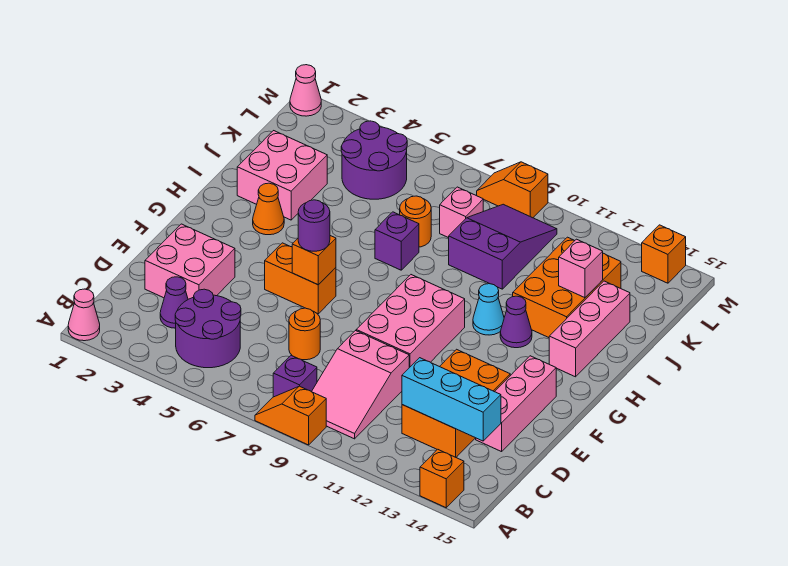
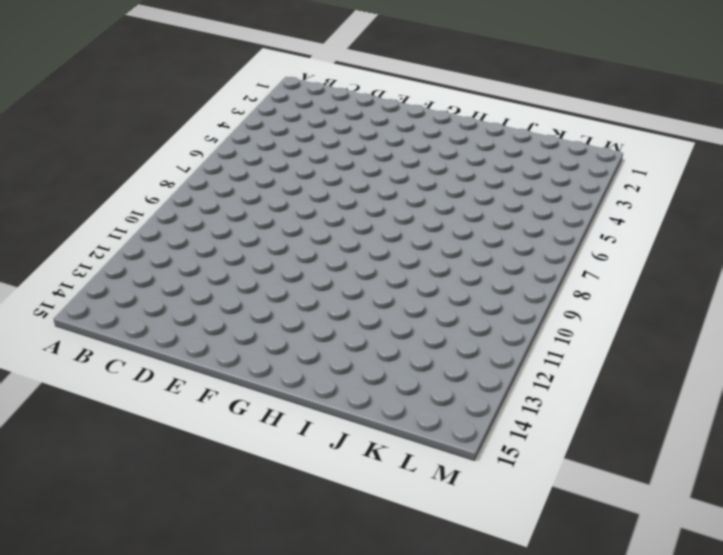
none -> pink cone A1 level 1
none -> orange slope A8:A9 level 1 top 9
none -> orange brick A14 level 1
none -> purple round brick B4:C5 level 1

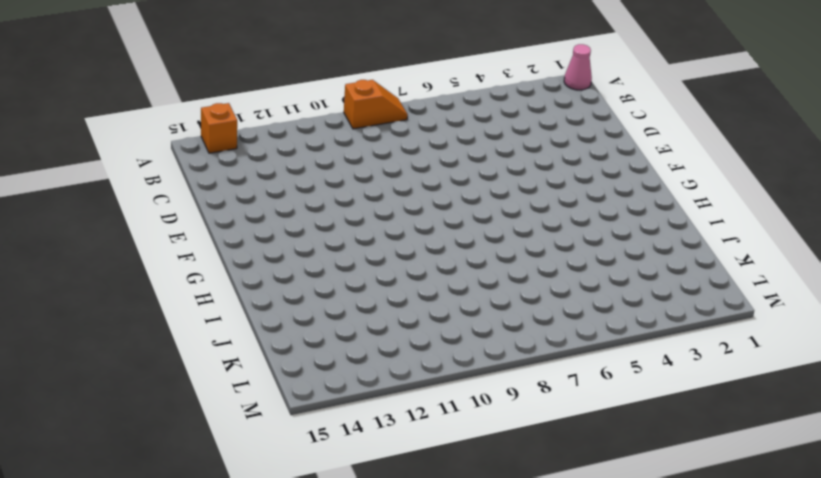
none -> purple round brick B4:C5 level 1
none -> purple brick B8 level 1
none -> pink slope B9:D10 level 1 top D
none -> purple cone C3 level 1

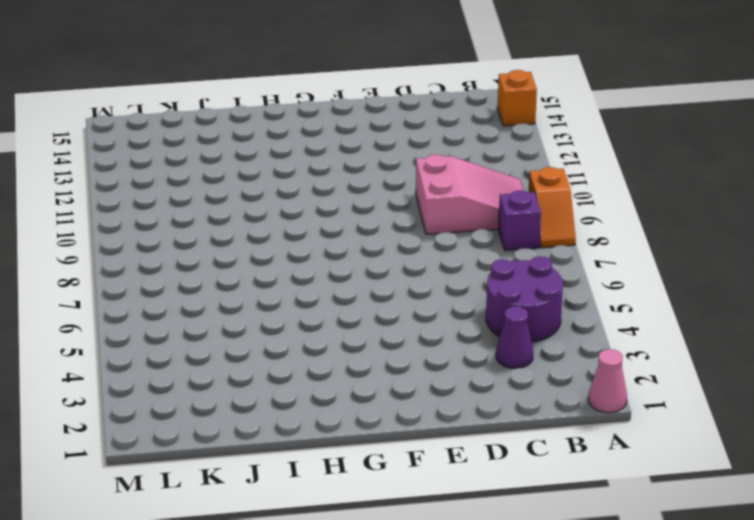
none -> orange brick C12:E13 level 1
none -> pink brick D2:E3 level 1
none -> orange round brick D7 level 1
none -> pink brick D14:F14 level 1

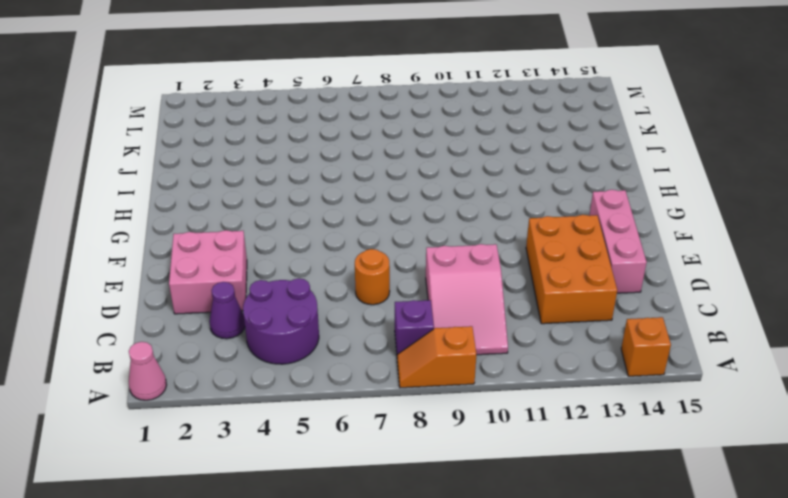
none -> pink brick E9:G10 level 1
none -> orange brick F5:F6 level 1
none -> orange cone H3 level 1
none -> cyan cone H11 level 1

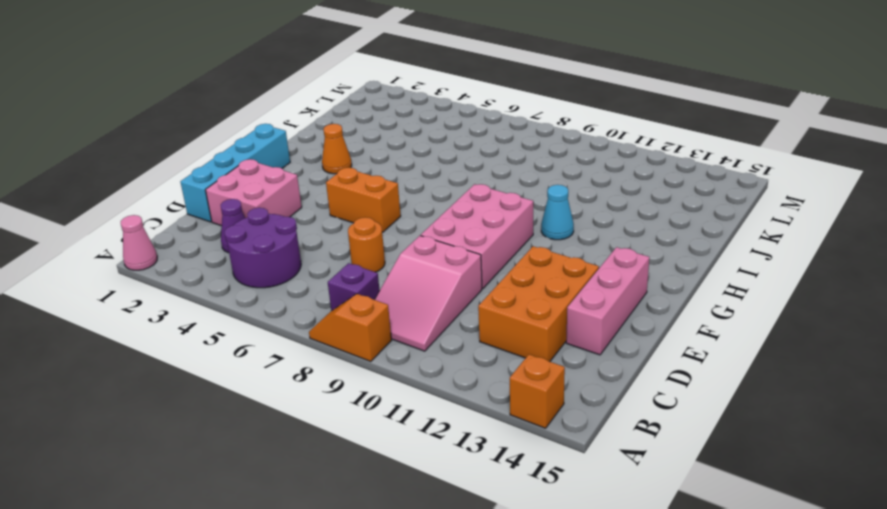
cyan brick D1:G1 level 1 -> none
none -> purple cone H12 level 1
none -> pink brick H14:J14 level 1
none -> pink brick I2:J3 level 1
none -> purple brick I7 level 1

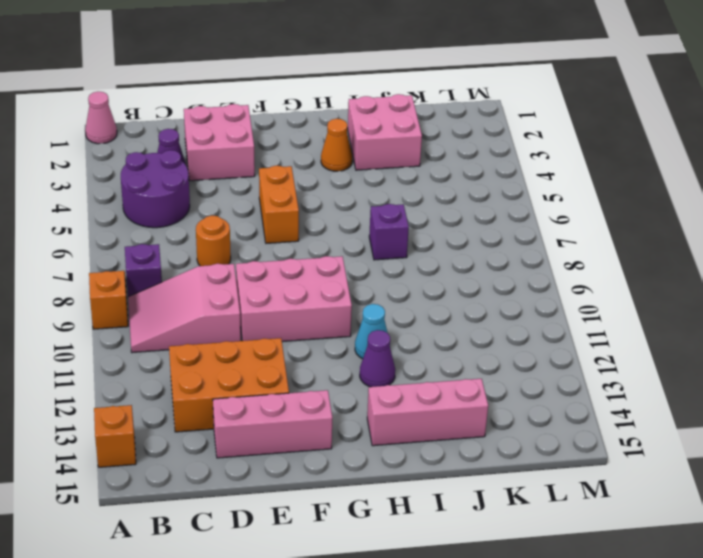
none -> orange brick I12:K13 level 1
none -> orange round brick J7 level 1
none -> purple slope J9:L10 level 1 top J
none -> purple round brick K4:L5 level 1

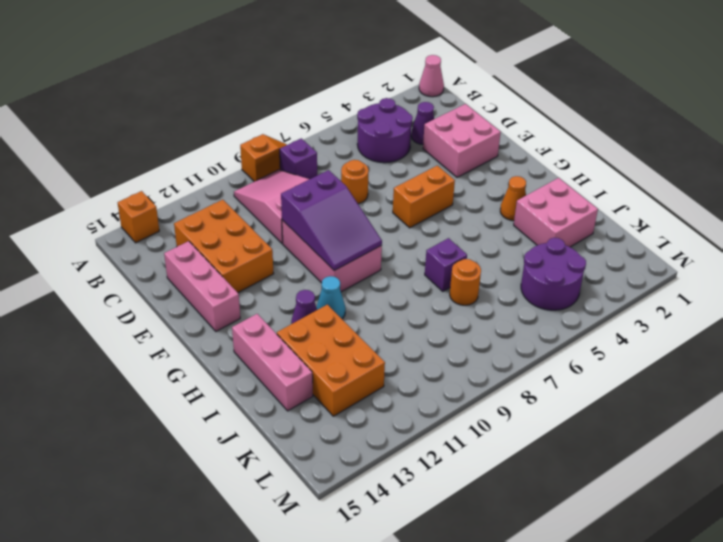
purple slope E9:G10 level 2 top E -> purple slope J9:L10 level 1 top J
none -> pink brick K8 level 1
none -> pink cone M1 level 1
none -> orange slope M8:M9 level 1 top 9
none -> orange brick M14 level 1

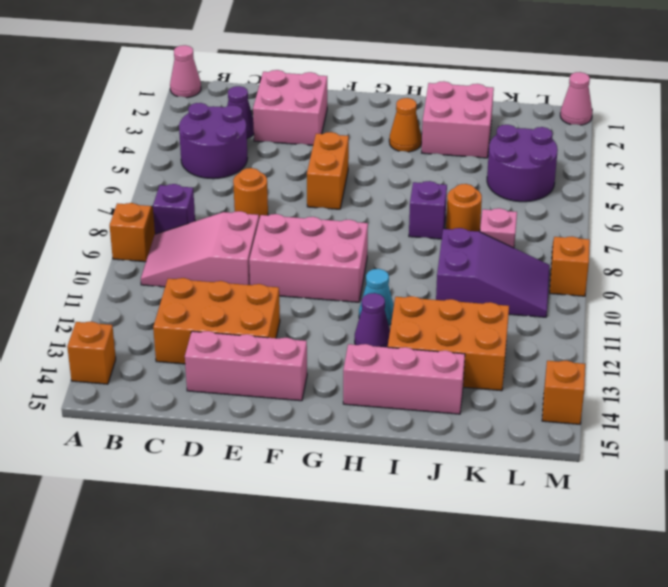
none -> cyan brick C12:C14 level 2
none -> orange brick F6 level 2
none -> pink brick J13 level 2
none -> purple round brick F6 level 3

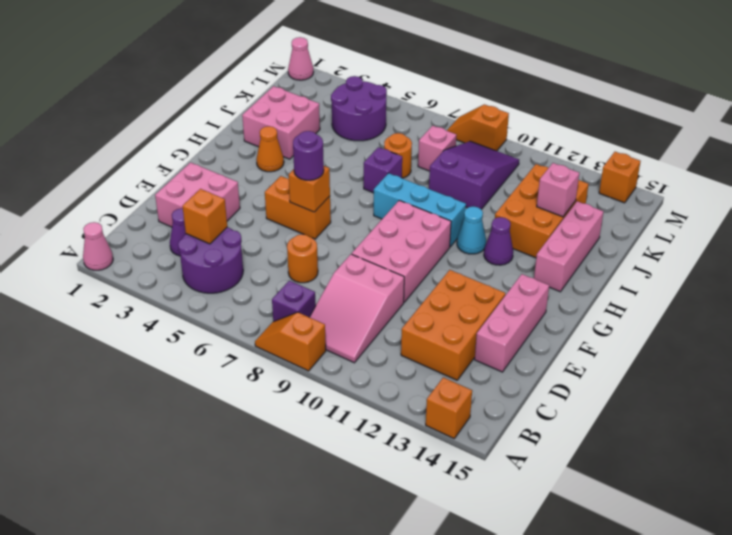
orange brick C4 level 2 -> none
cyan brick H8:H10 level 1 -> cyan brick C12:C14 level 2

